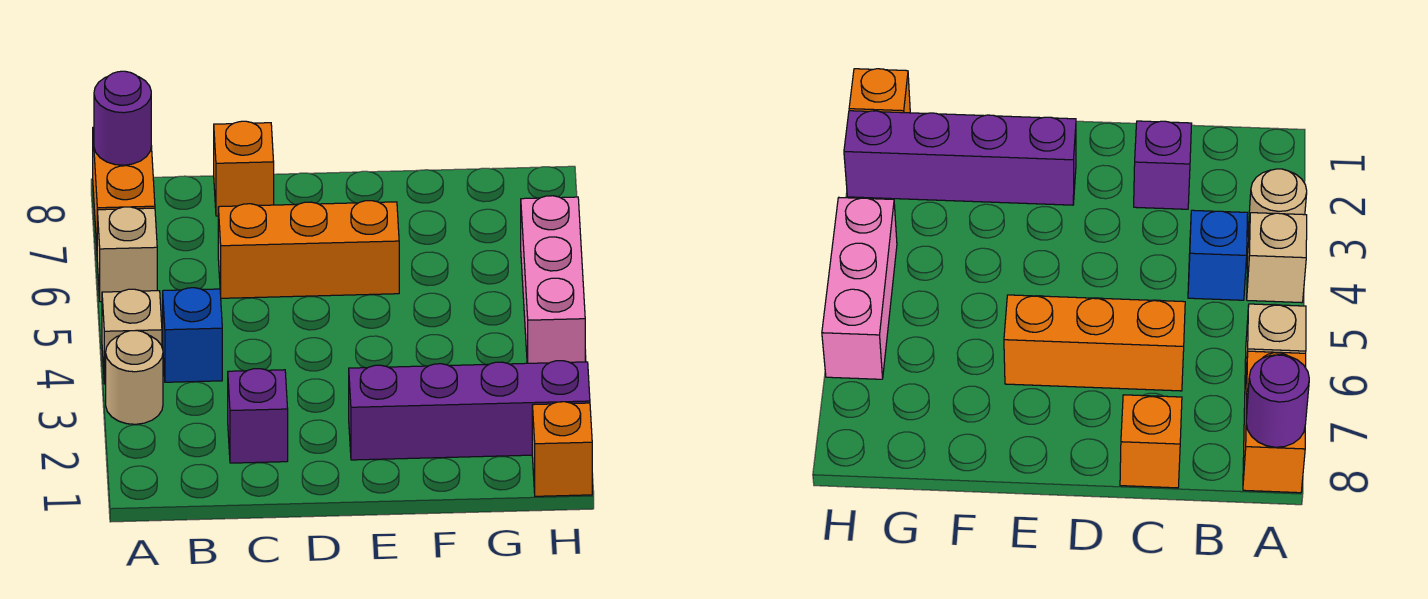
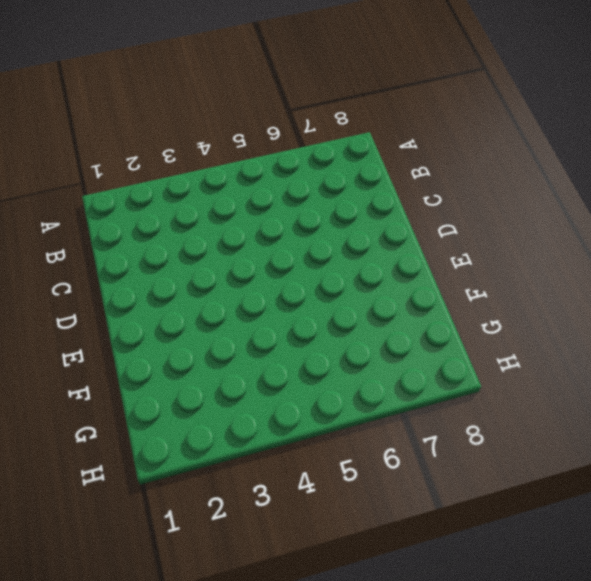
none -> tan round brick A3 level 1
none -> tan brick A4 level 1
none -> tan brick A6 level 1

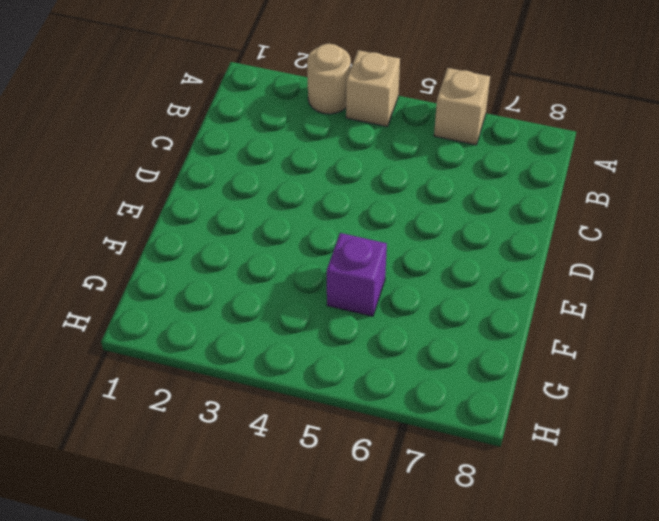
purple brick F5 level 1 -> purple brick C2 level 1
none -> orange brick A7:A8 level 1
none -> blue brick B4 level 1
none -> orange brick C6:E6 level 1

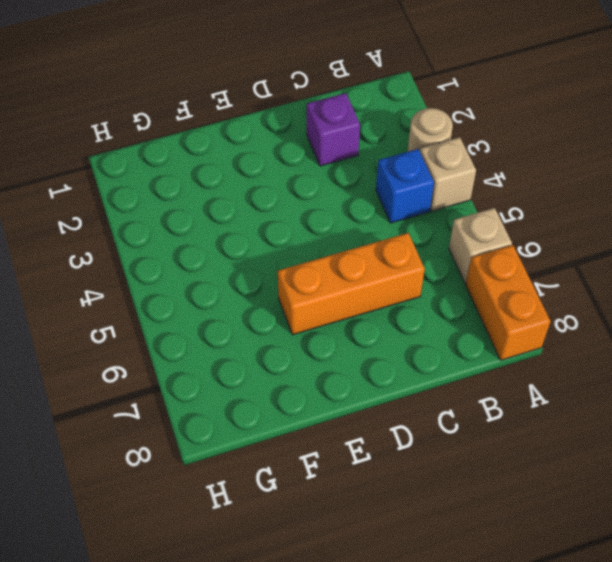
none -> orange brick C8 level 1
none -> purple brick E2:H2 level 1
none -> orange brick H1 level 1

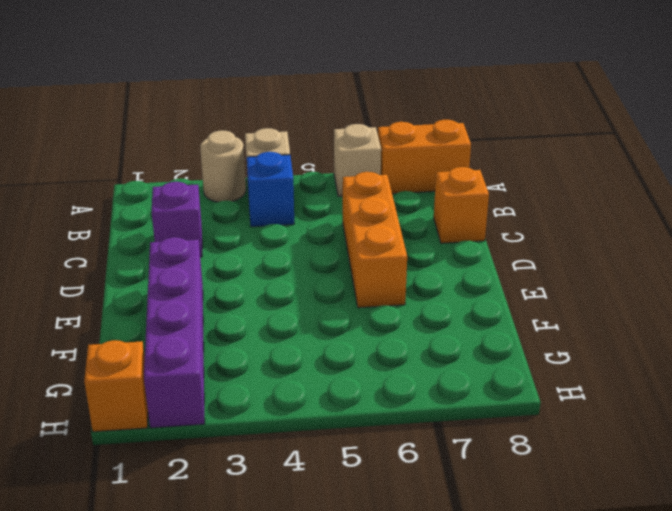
none -> pink brick H4:H6 level 1
none -> purple round brick A8 level 2

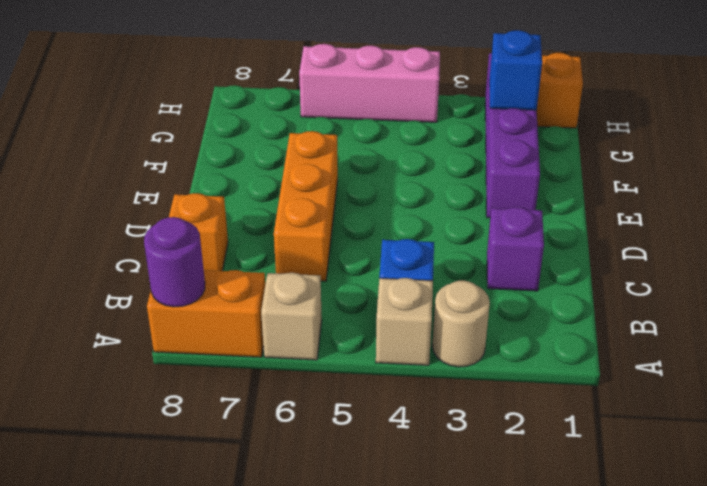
blue brick G2 level 2 -> none

